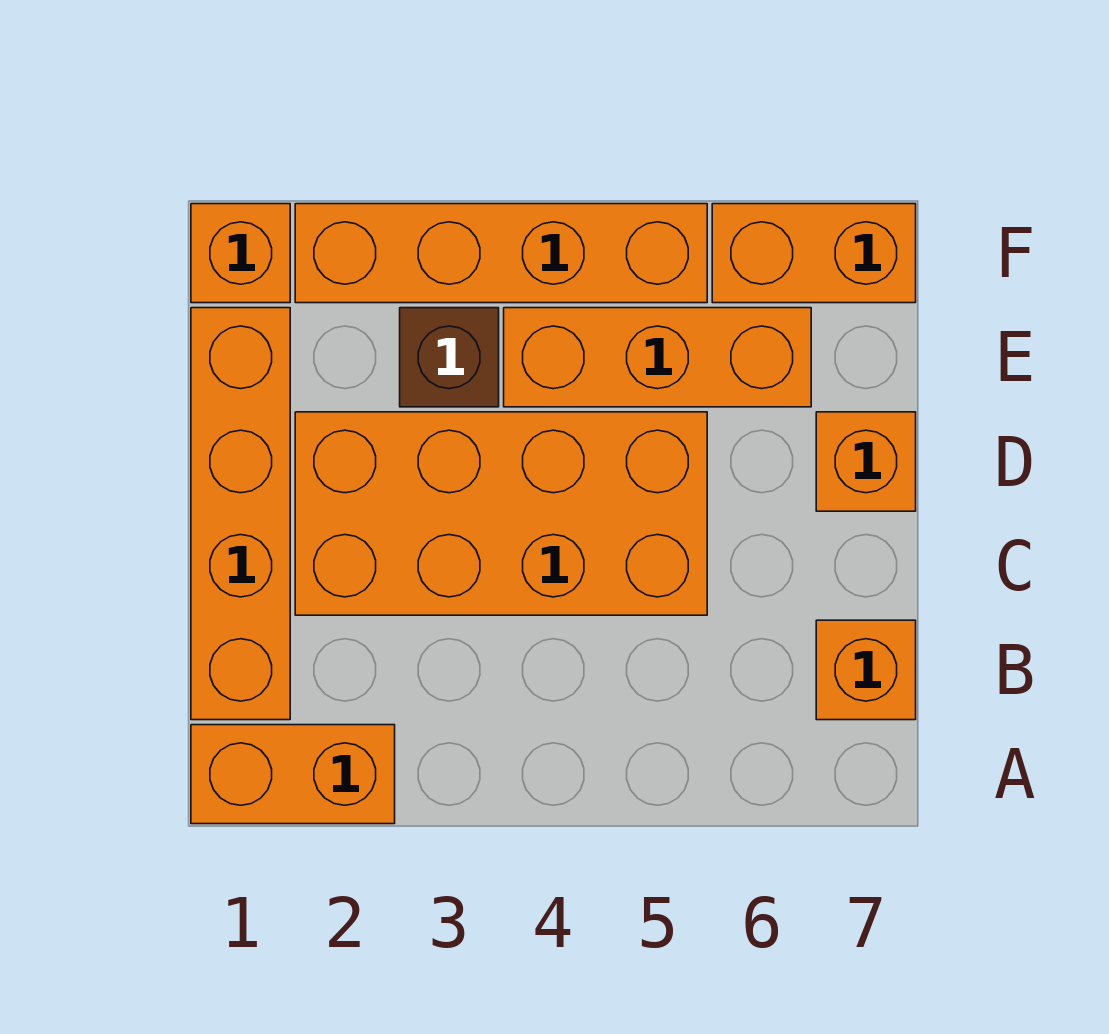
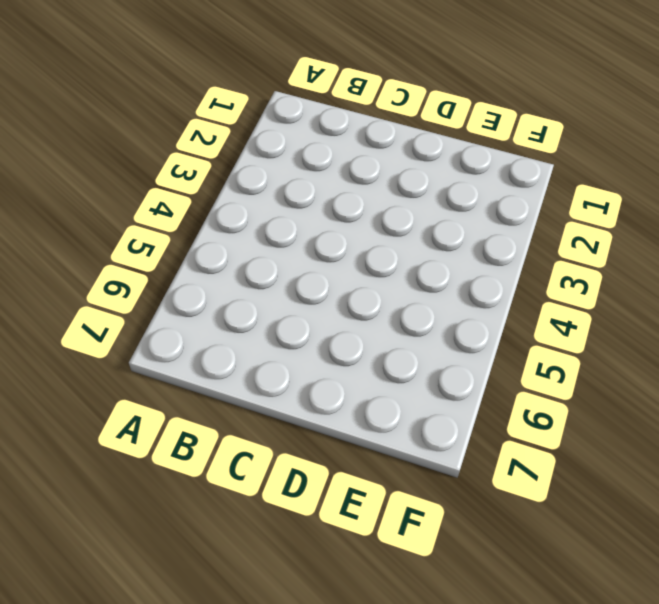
none -> orange brick A1:A2 level 1
none -> orange brick B1:E1 level 1

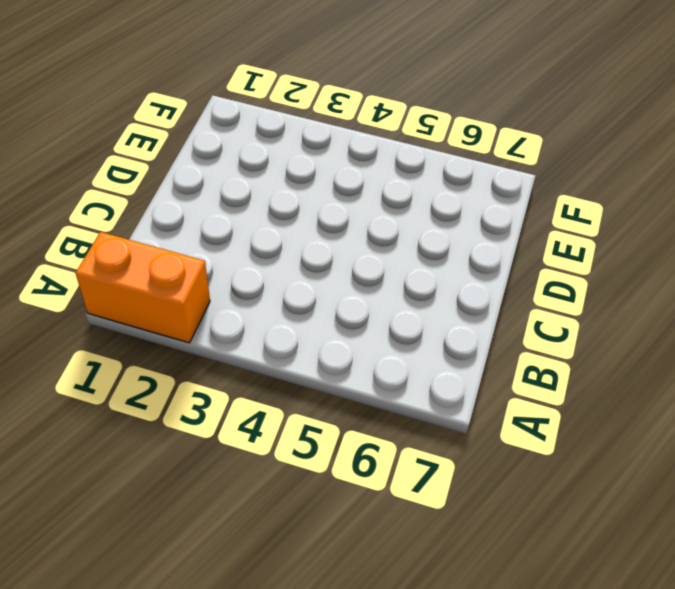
none -> orange brick B1:E1 level 1
none -> orange brick B7 level 1

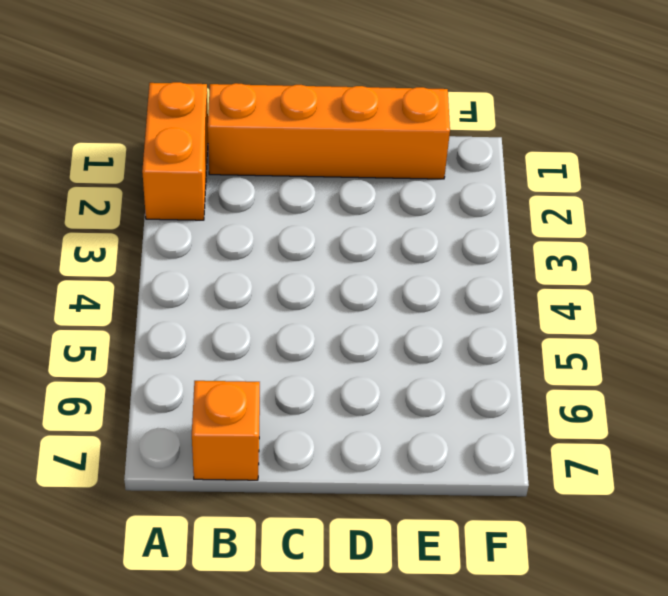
none -> orange brick C2:D5 level 1
none -> orange brick D7 level 1

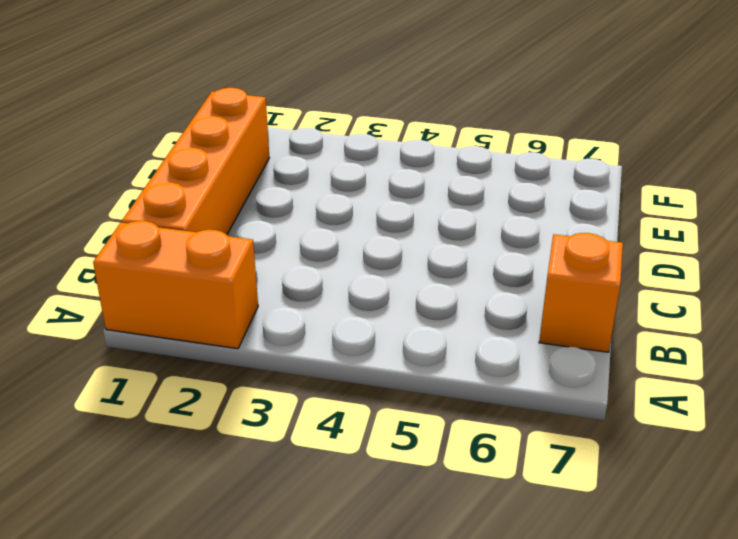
none -> orange brick C2:D5 level 1
none -> orange brick D7 level 1

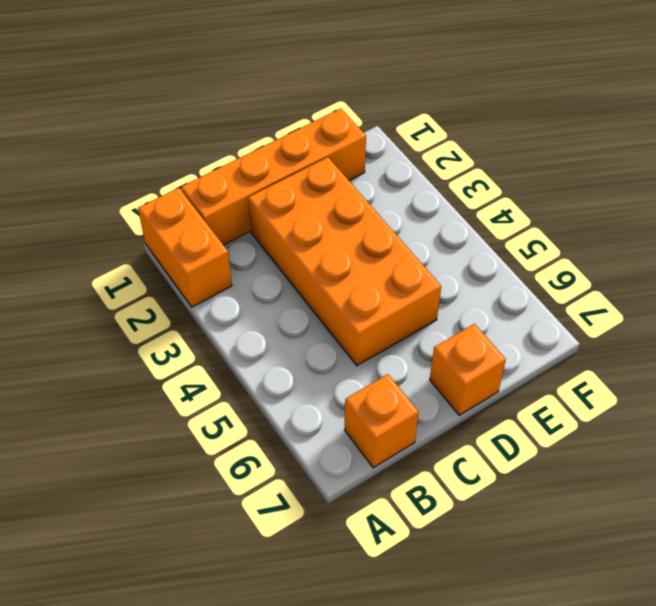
none -> brown brick E3 level 1
none -> orange brick E4:E6 level 1

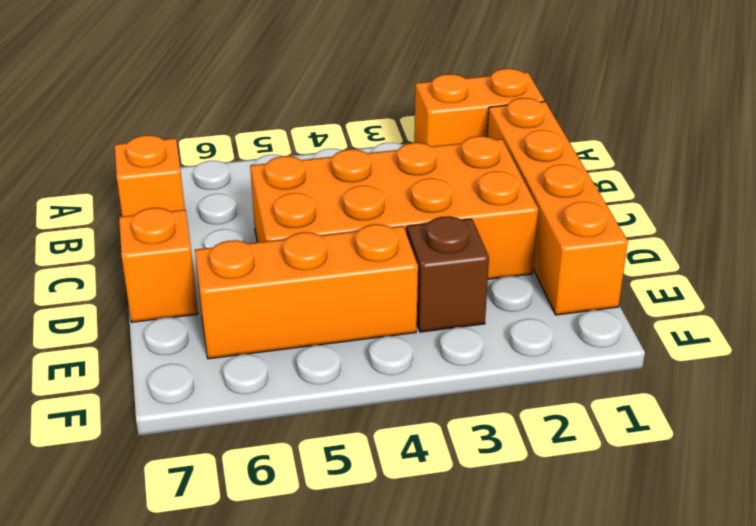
none -> orange brick F1 level 1
none -> orange brick F2:F5 level 1

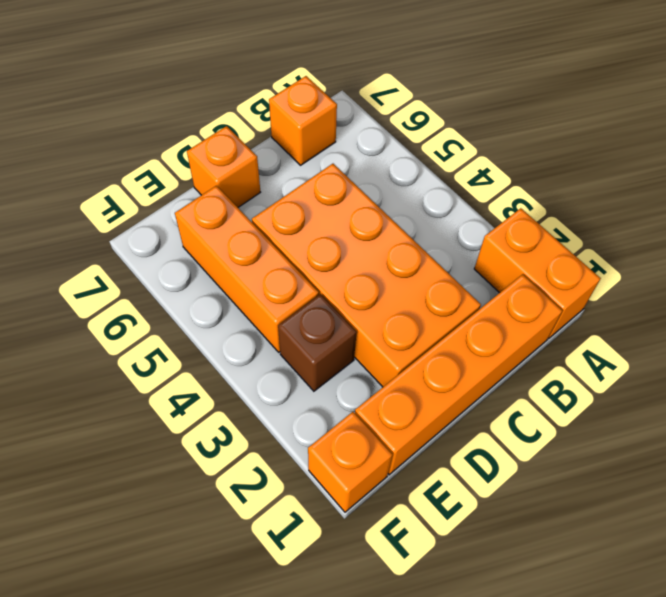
none -> orange brick F2:F5 level 1
none -> orange brick F6:F7 level 1

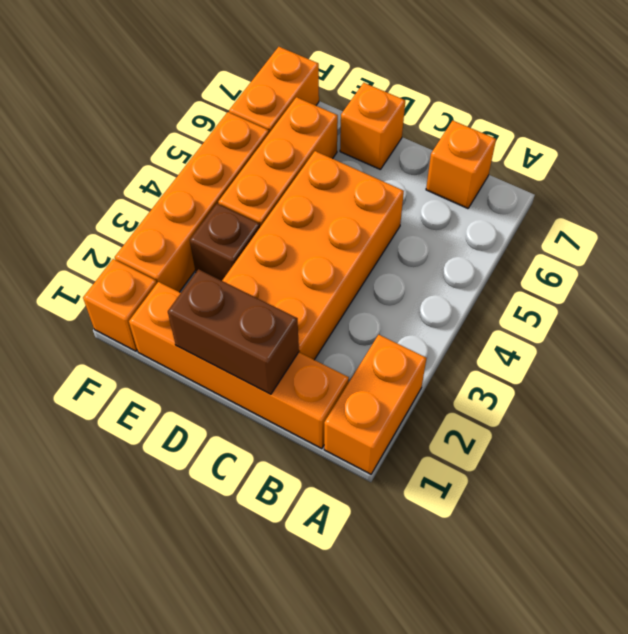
brown brick C1:D1 level 2 -> none

